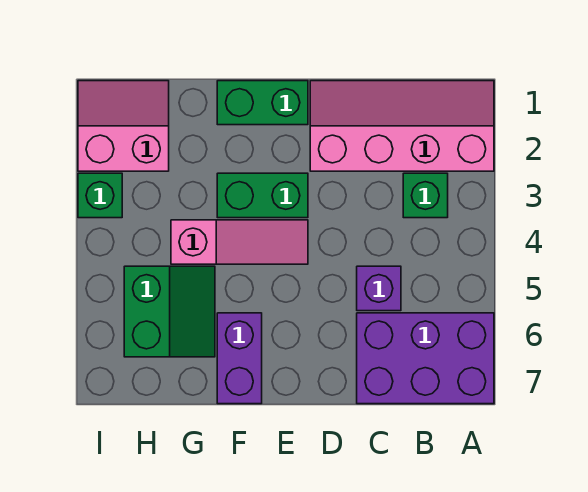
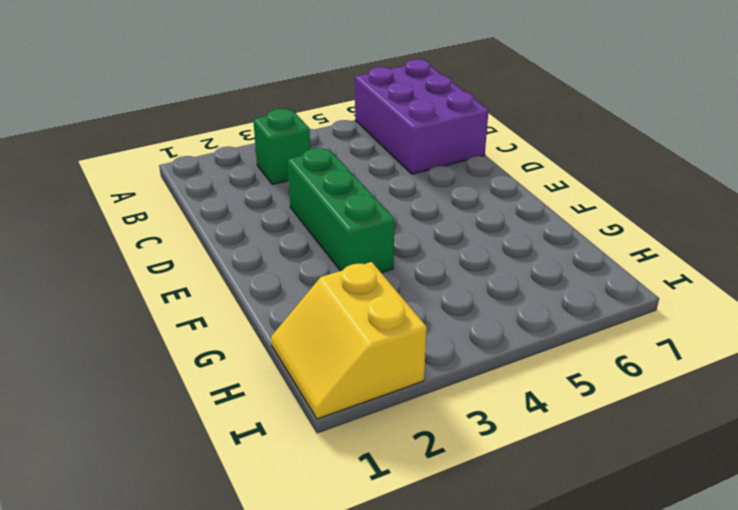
green brick D3:F3 level 1 -> green brick E3:F3 level 1
yellow slope H1:I2 level 1 top 2 -> pink slope H1:I2 level 1 top 2
none -> pink slope A1:D2 level 1 top 2
none -> purple brick C5 level 1

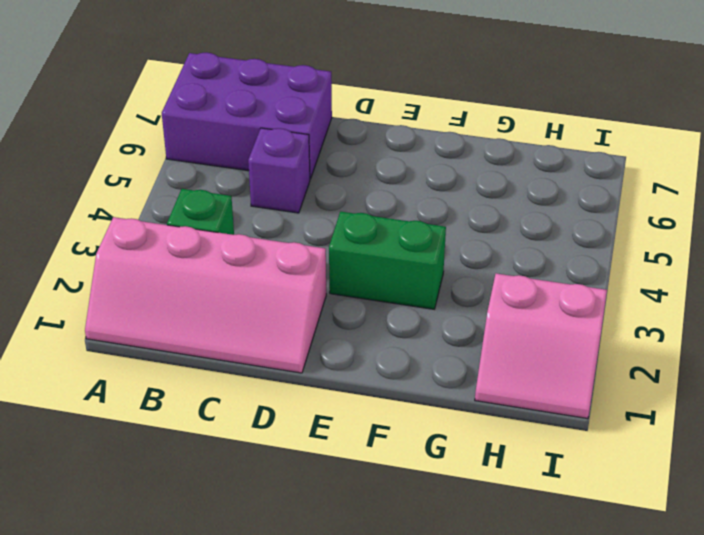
none -> green brick E1:F1 level 1
none -> pink slope E4:G4 level 1 top G

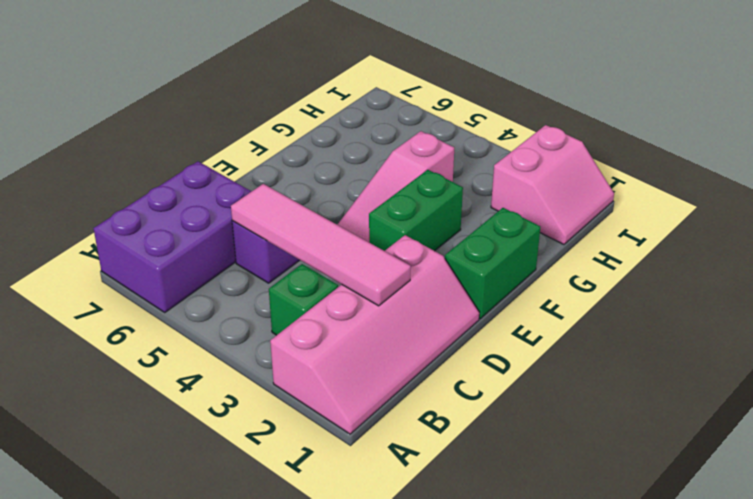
pink tile C2:C5 level 2 -> none
none -> purple brick F6:F7 level 1
none -> green slope G5:H6 level 1 top H

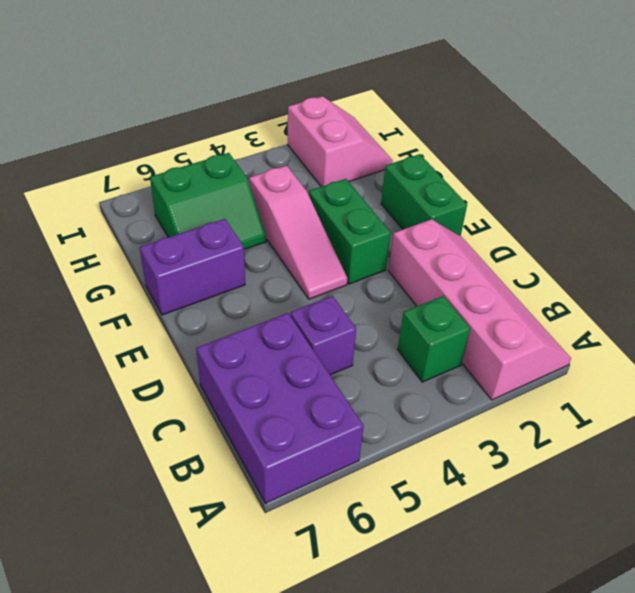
none -> green brick I3 level 1

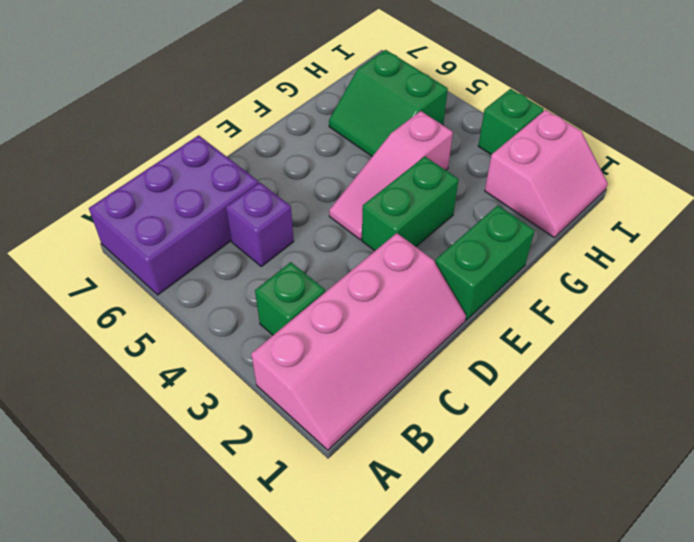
none -> purple brick F6:F7 level 1

